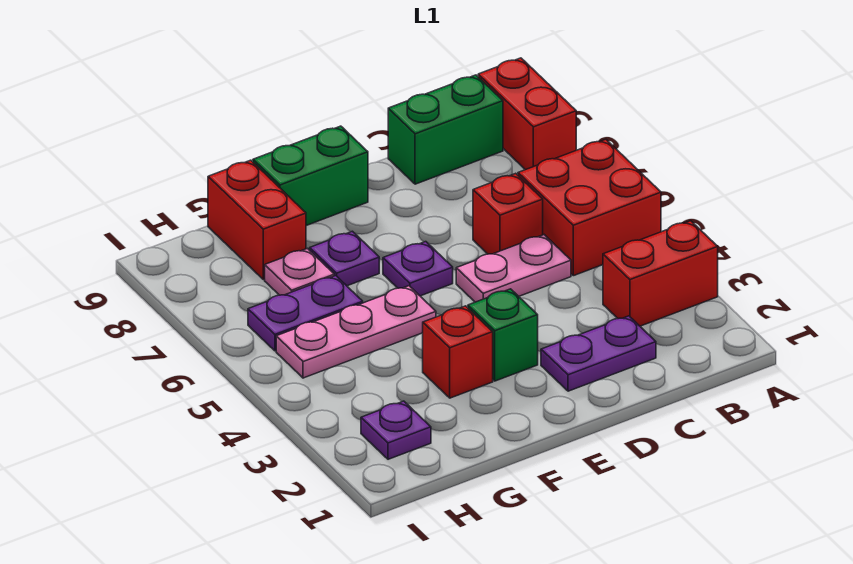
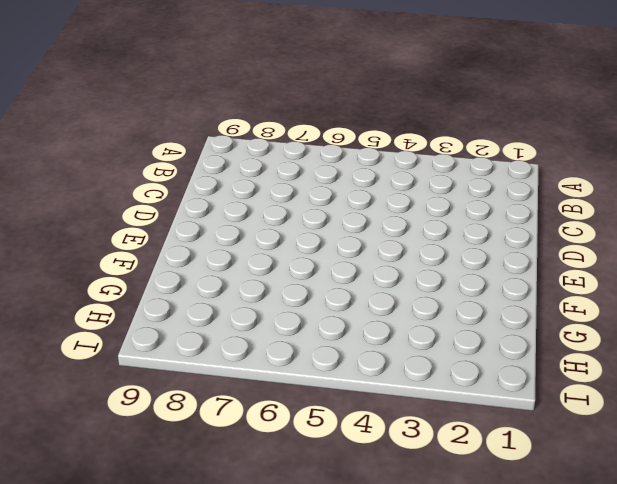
none -> red brick A3:B3 level 1
none -> red brick A5:B6 level 1
none -> red brick A8:A9 level 1

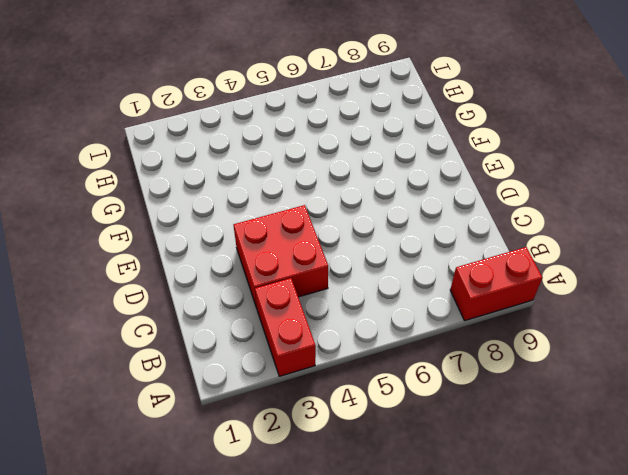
red brick C3:D4 level 1 -> red brick A5:B6 level 1
none -> green brick B9:C9 level 1
none -> purple plate C2:D2 level 1
none -> pink plate C5:D5 level 1

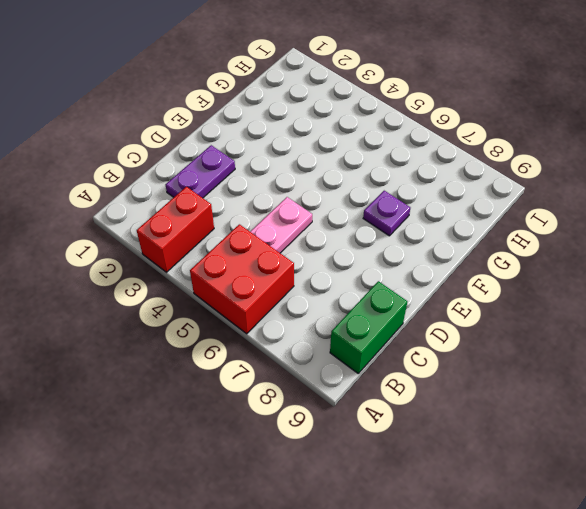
none -> red brick A8:A9 level 1
none -> red brick C6 level 1
none -> green brick E3 level 1

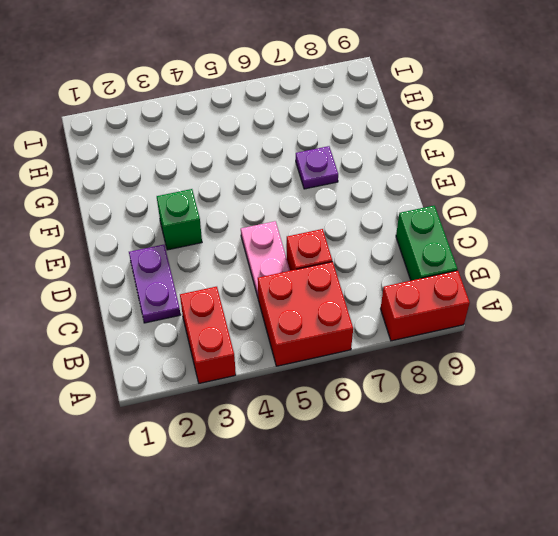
none -> purple plate E6 level 1
none -> green brick E9:F9 level 1
none -> red brick F3 level 1

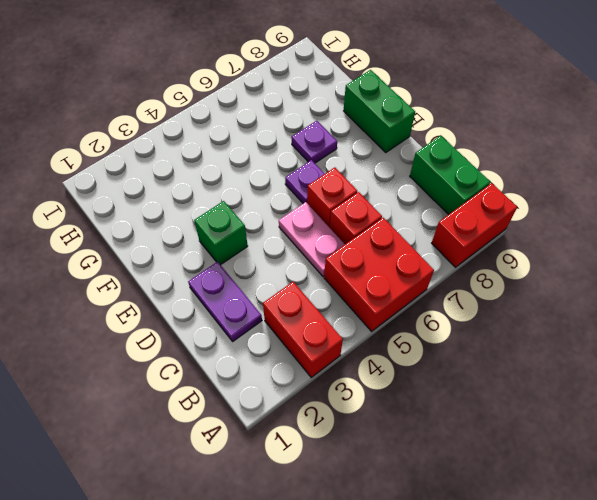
red brick D6 level 1 -> red brick F3 level 1
none -> pink plate F5:H5 level 1
none -> purple plate G6:H6 level 1
none -> pink plate G7 level 1

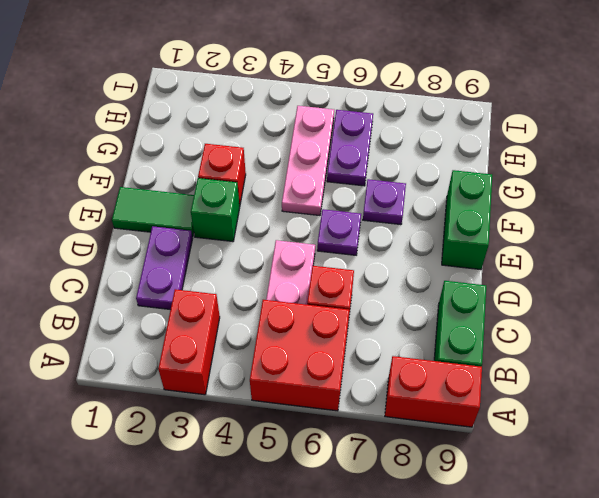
green tile E1:E2 level 1 -> none
none -> pink plate G7 level 1
none -> red brick G8:G9 level 1
none -> purple plate H2 level 1

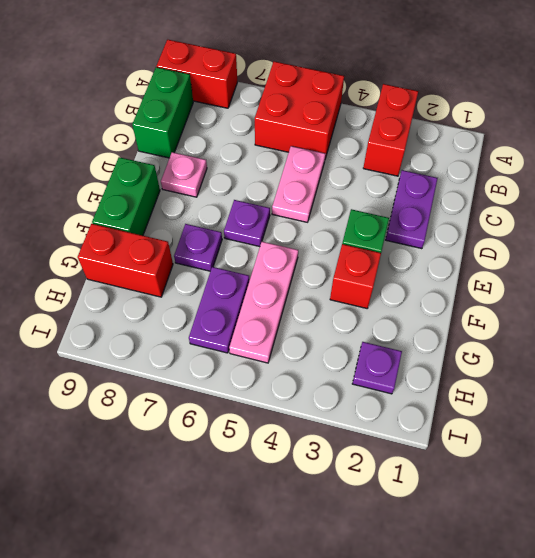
pink plate D8 level 1 -> pink plate G7 level 1
none -> red brick C6 level 1

